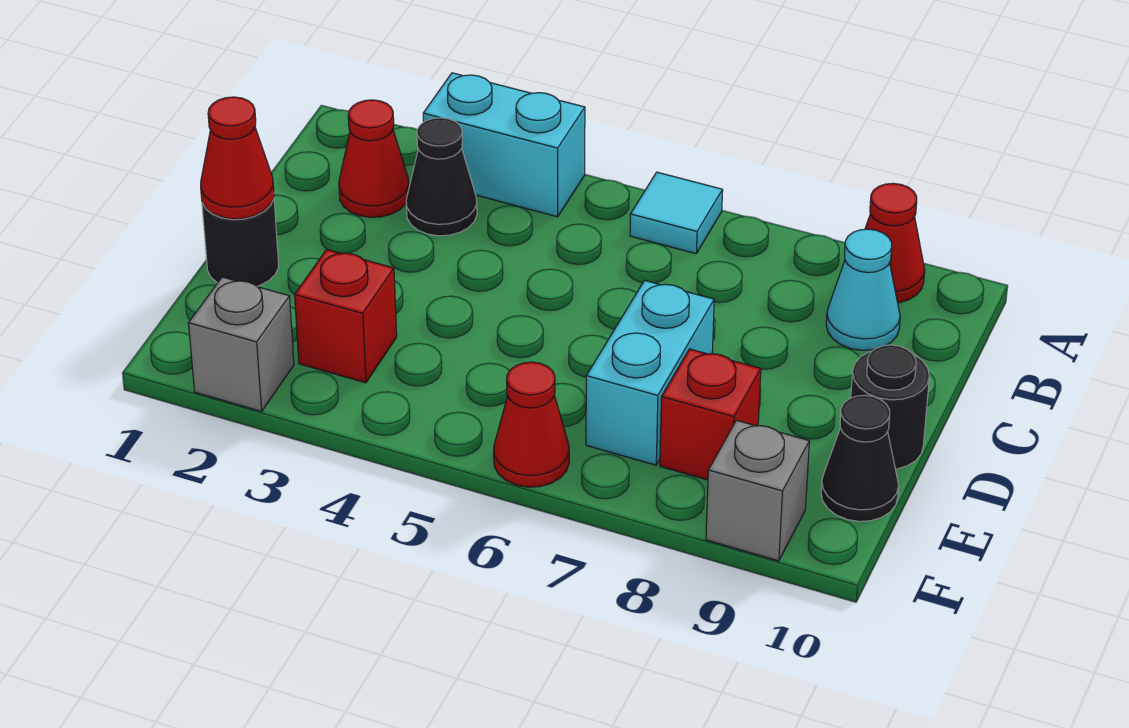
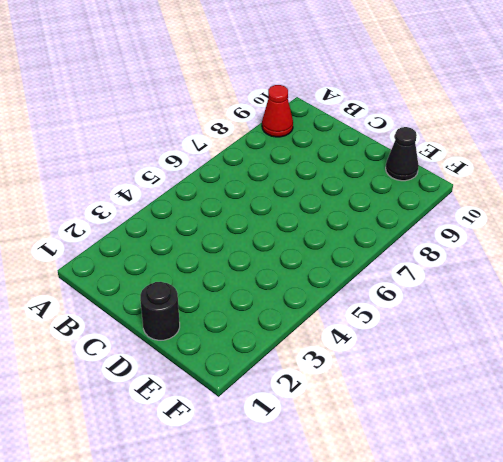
none -> cyan brick A3:A4 level 1
none -> cyan tile A6 level 1
none -> red cone B2 level 1

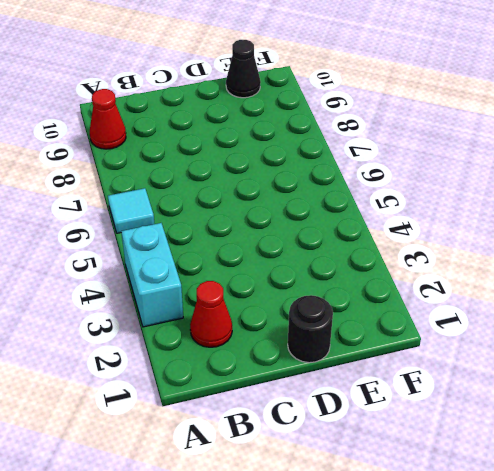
none -> black cone B3 level 1
none -> cyan cone B9 level 1
none -> cyan brick D7:E7 level 1

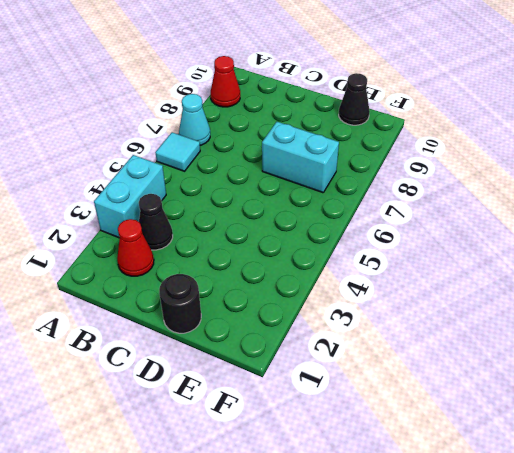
cyan cone A7 level 1 -> cyan cone B9 level 1
none -> black round brick D10 level 1
none -> red brick E3 level 1
none -> red brick E8 level 1

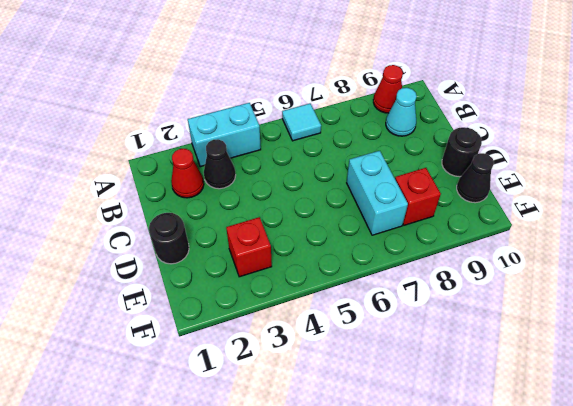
none -> grey brick F2 level 1
none -> red cone F6 level 1
none -> grey brick F9 level 1

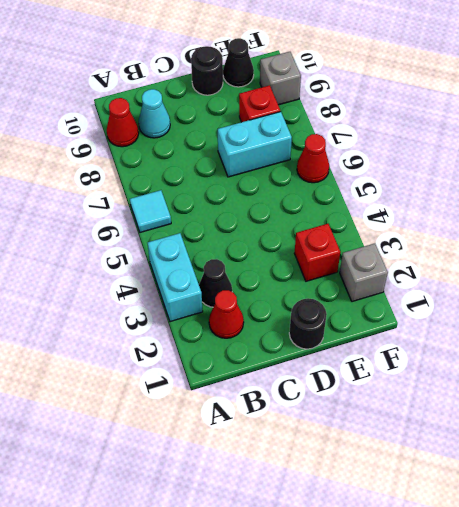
none -> red cone D1 level 2

